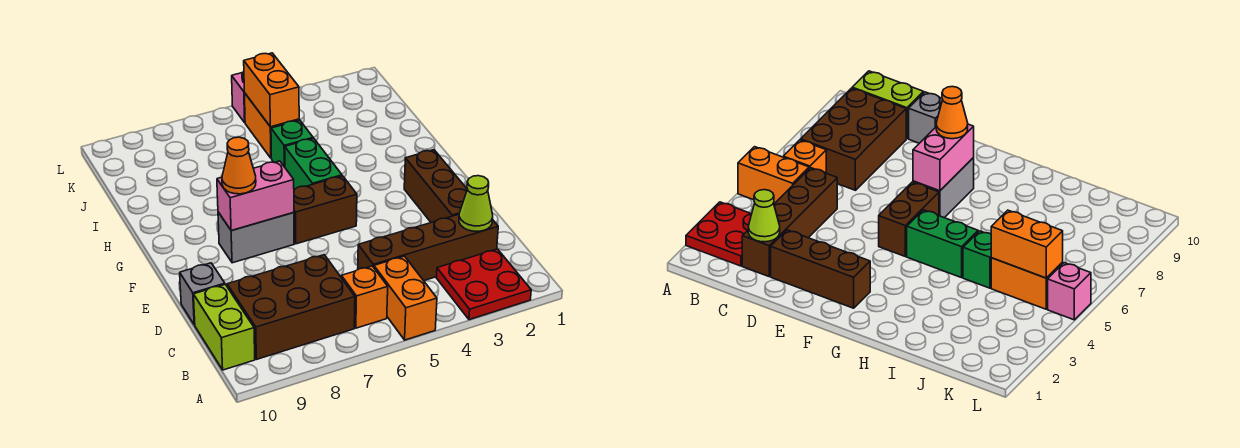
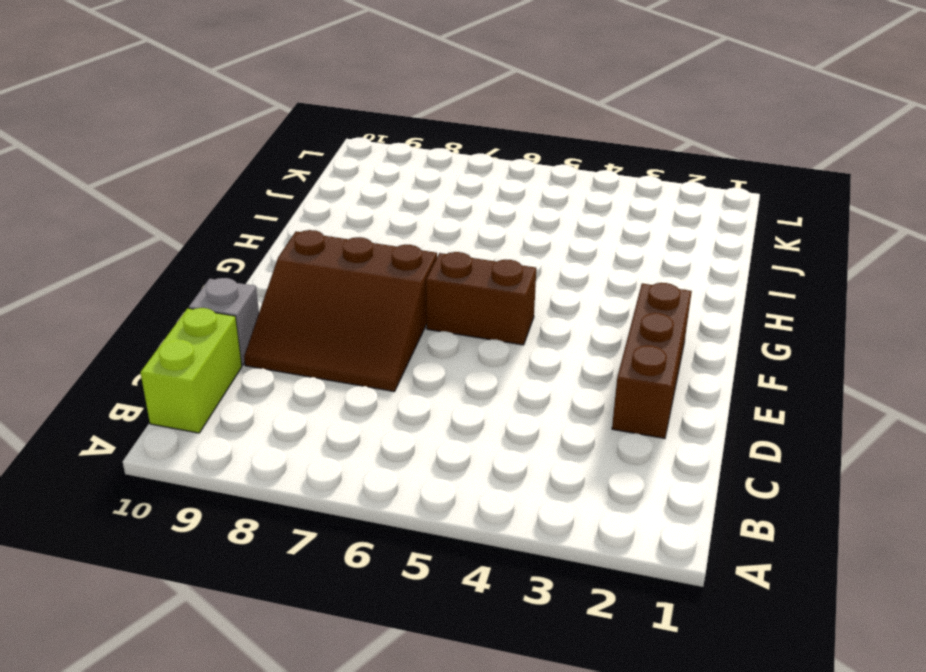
brown slope D7:F9 level 1 top F -> grey brick F7:F8 level 1
none -> red plate A2:B3 level 1
none -> orange brick A5:B5 level 1
none -> orange brick B6 level 1

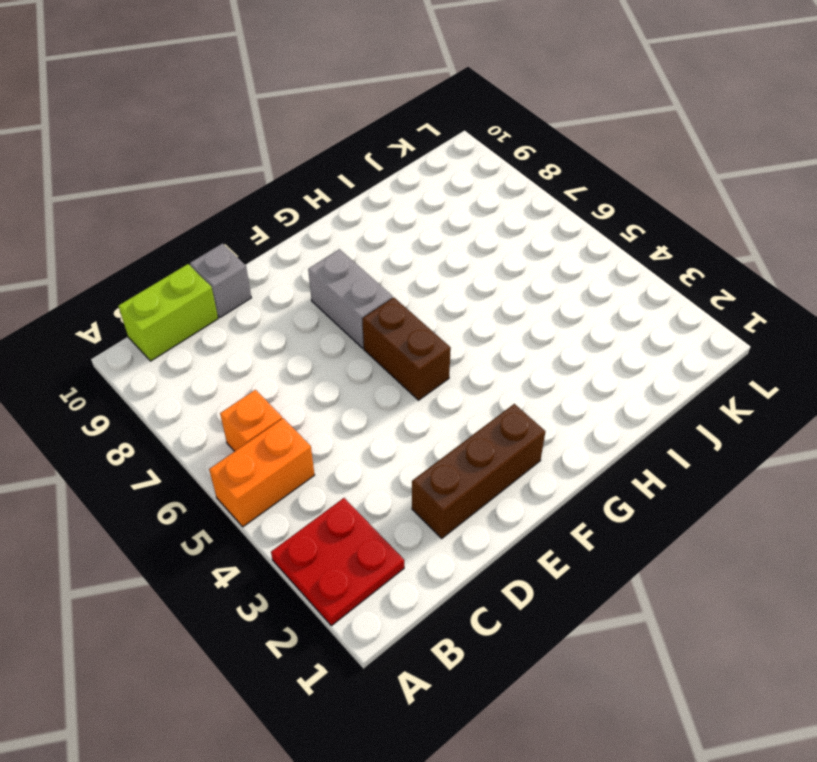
none -> brown brick B7:C9 level 1
none -> brown brick C2:C5 level 1
none -> green brick G5:H5 level 1

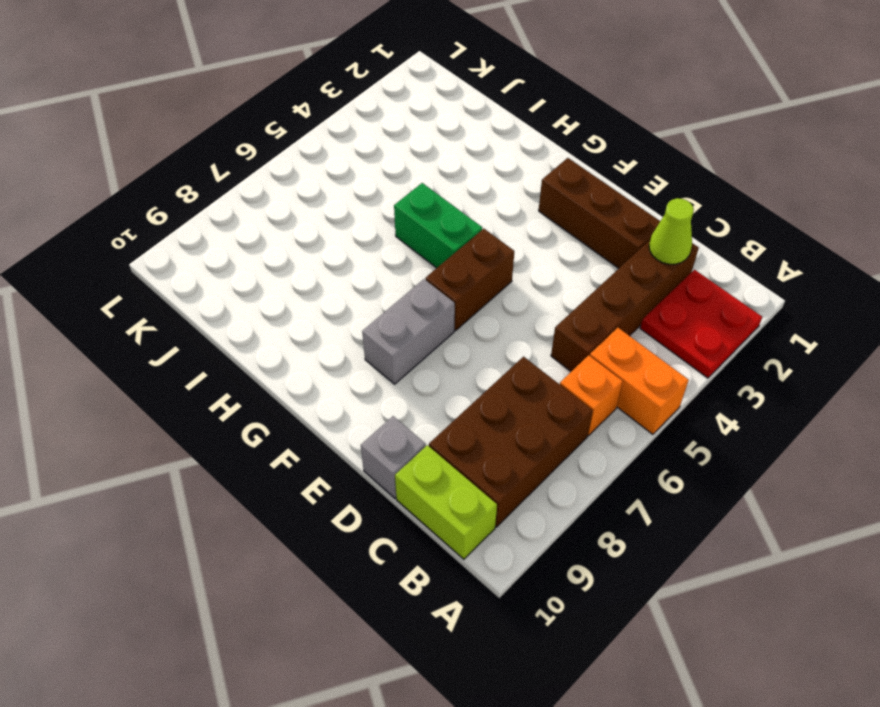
none -> green brick I5 level 1
none -> orange brick J5:K5 level 1
none -> pink brick L5 level 1

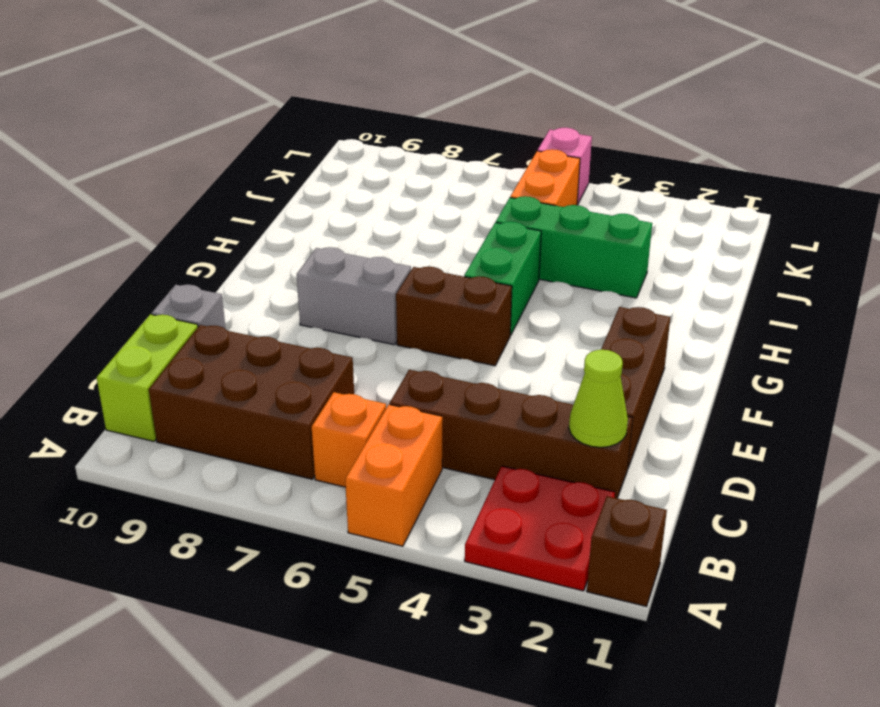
brown brick A1 level 1 -> none
green brick I3:I5 level 1 -> green brick I5 level 1
none -> pink brick F7:F8 level 2
none -> orange brick J5:K5 level 2
none -> orange cone F8 level 3

